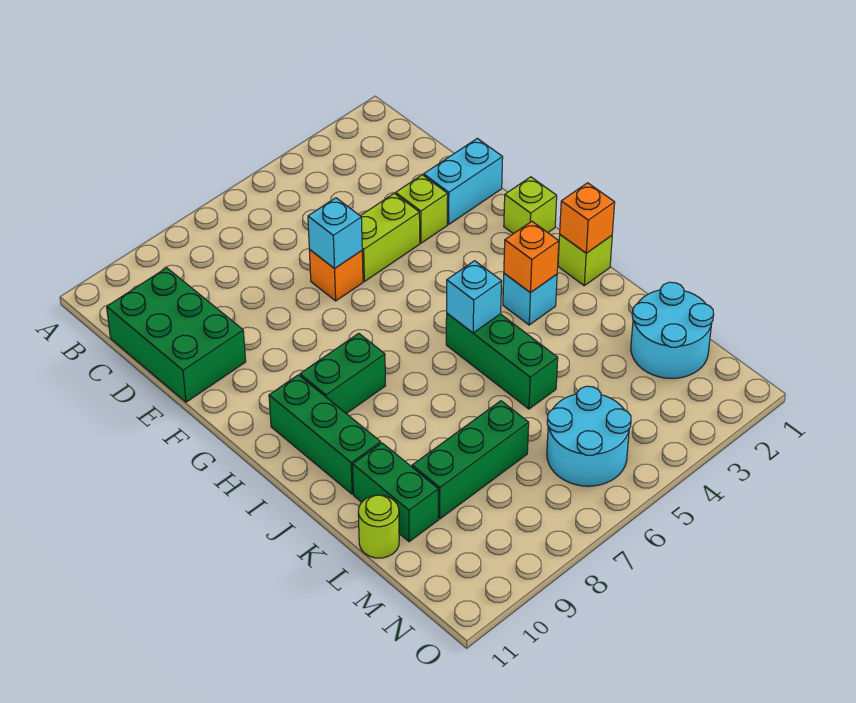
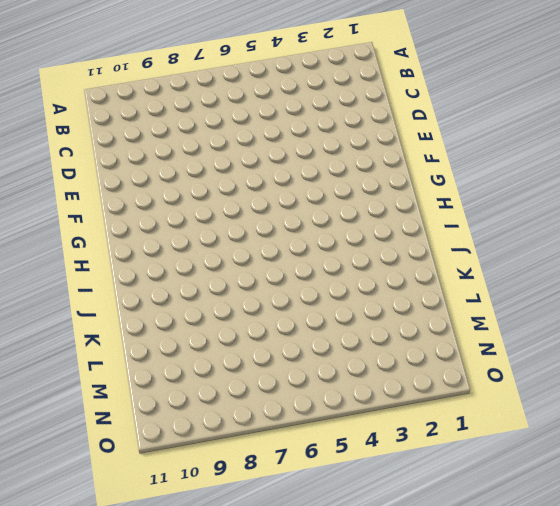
none -> green brick C10:E11 level 1
none -> cyan brick E1:E2 level 1
none -> lime brick E3 level 1

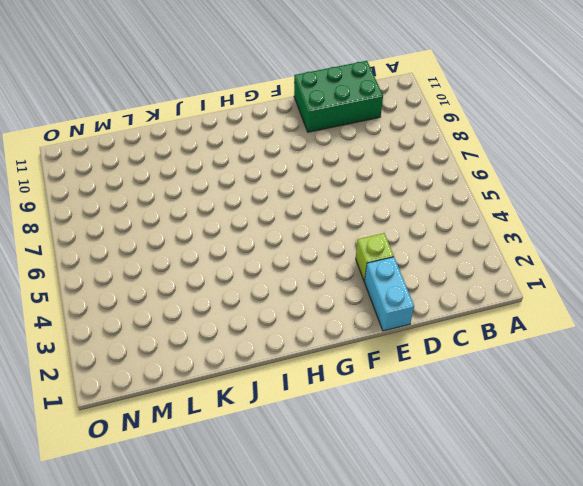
none -> lime brick E4:E5 level 1
none -> orange brick E6 level 1
none -> lime brick G1 level 1

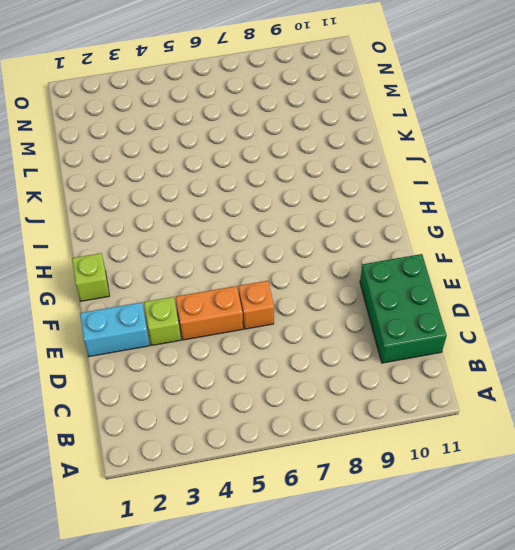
orange brick E4:E5 level 1 -> lime brick E4:E5 level 1
none -> green brick H8:H9 level 1
none -> green brick H10:J10 level 1
none -> lime brick I1 level 1

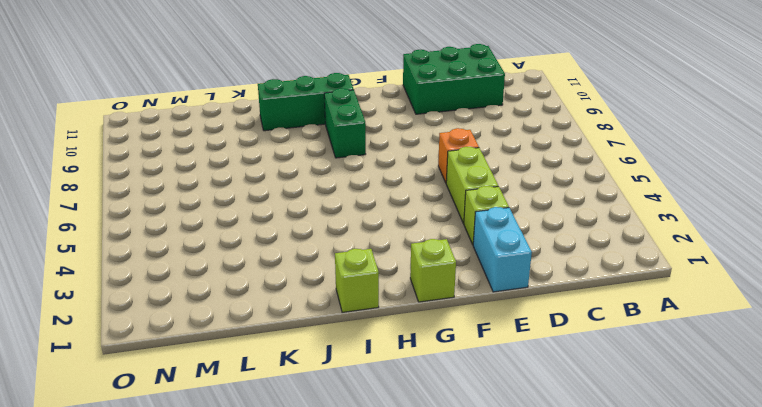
none -> cyan brick I3 level 1
none -> green brick I5:K5 level 1
none -> green brick K10:L10 level 1

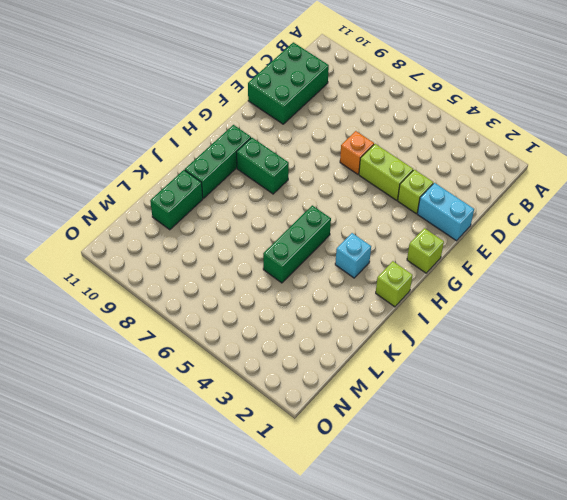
none -> cyan round brick L1:M2 level 1
none -> green brick L7:L9 level 1
none -> lime round brick L11 level 1

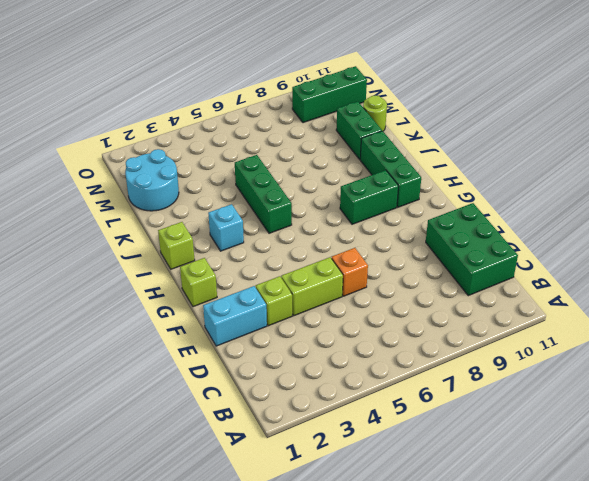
green brick N9:N11 level 1 -> green brick L7:L9 level 1
none -> cyan round brick M5:N6 level 1
none -> cyan brick E6 level 2
none -> orange brick I1 level 2

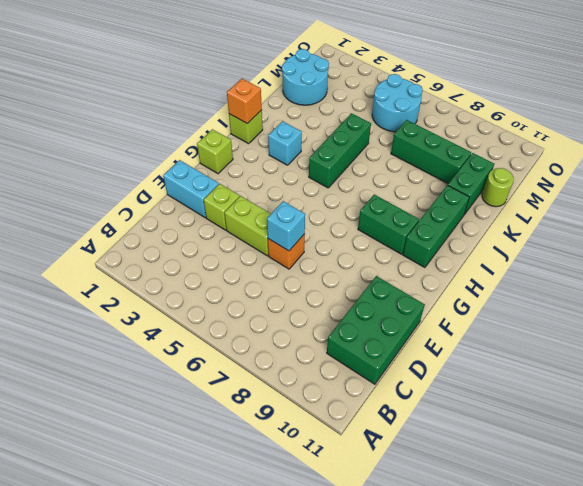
none -> orange brick I3 level 2
none -> cyan brick I5 level 2

